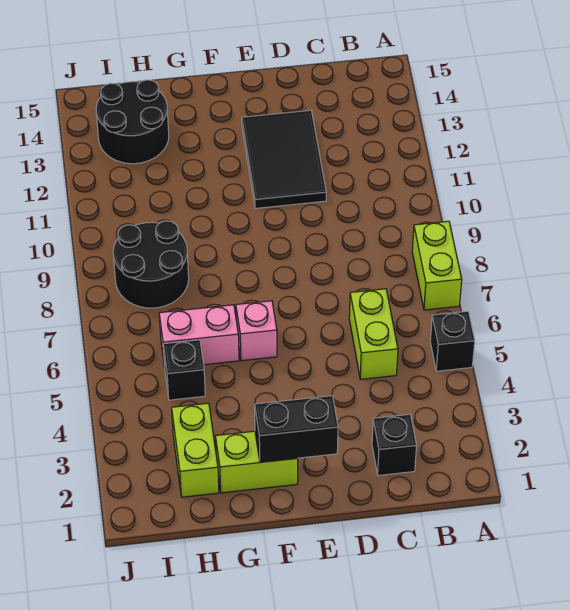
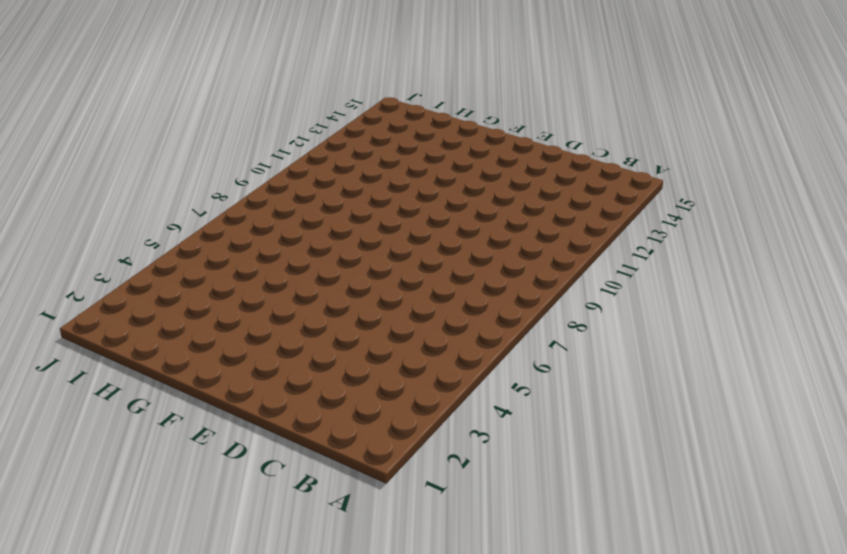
none -> black brick A5 level 1
none -> lime brick A7:A8 level 1
none -> black brick C2 level 1

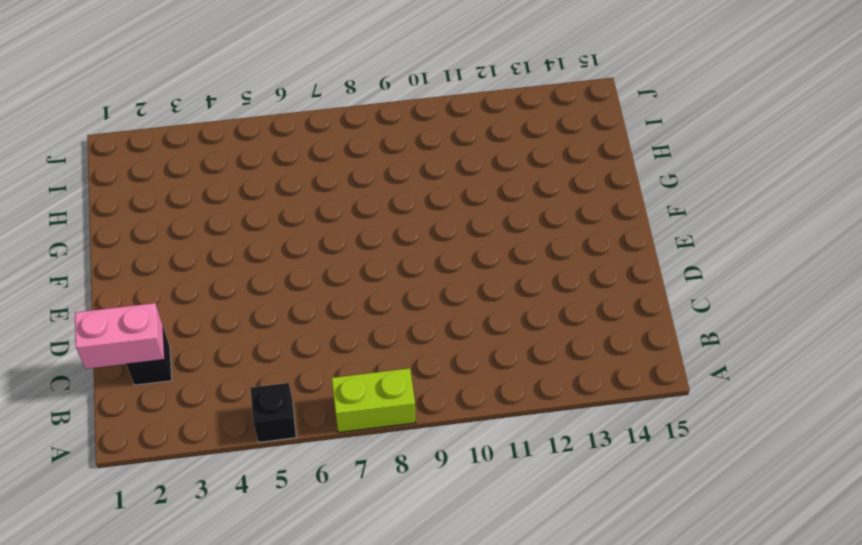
pink brick C1:C2 level 2 -> pink brick G6:H6 level 1
none -> lime brick C5:C6 level 1
none -> black tile D11:E13 level 1
none -> lime brick F2:G2 level 1

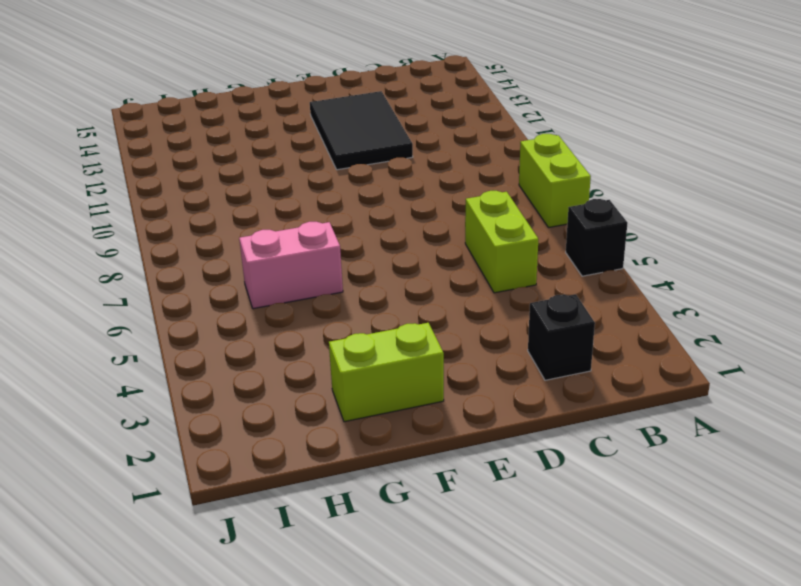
none -> pink brick F6 level 1
none -> lime brick H2:H3 level 1
none -> black brick H5 level 1

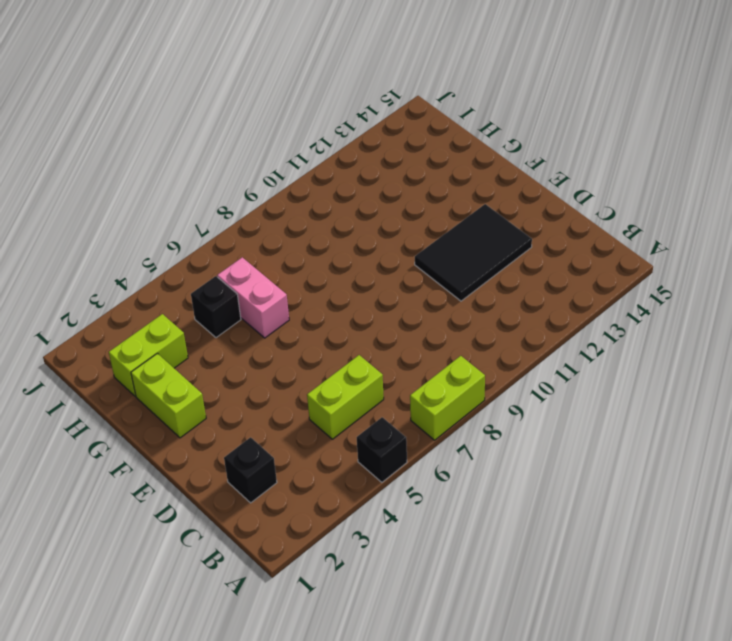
none -> pink brick F6 level 1
none -> black round brick H8:I9 level 1
none -> black round brick H13:I14 level 1

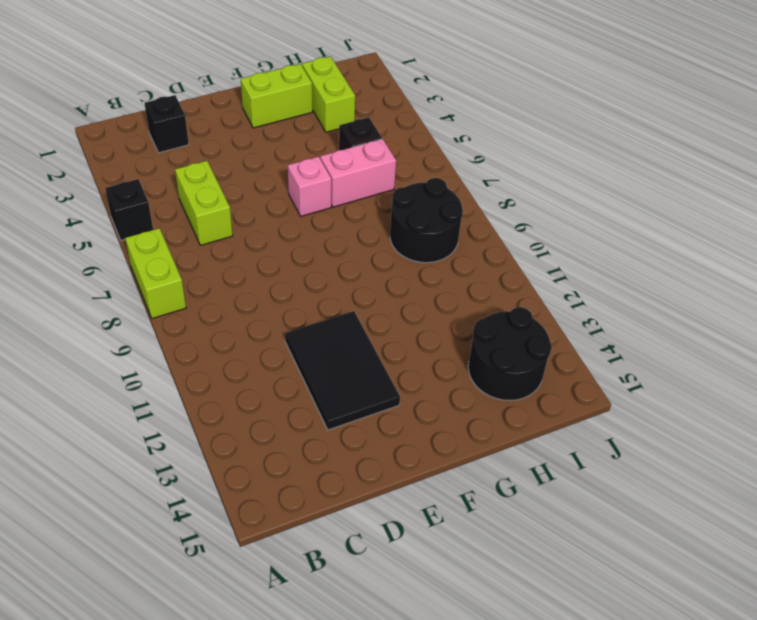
none -> black brick E2:F2 level 2

